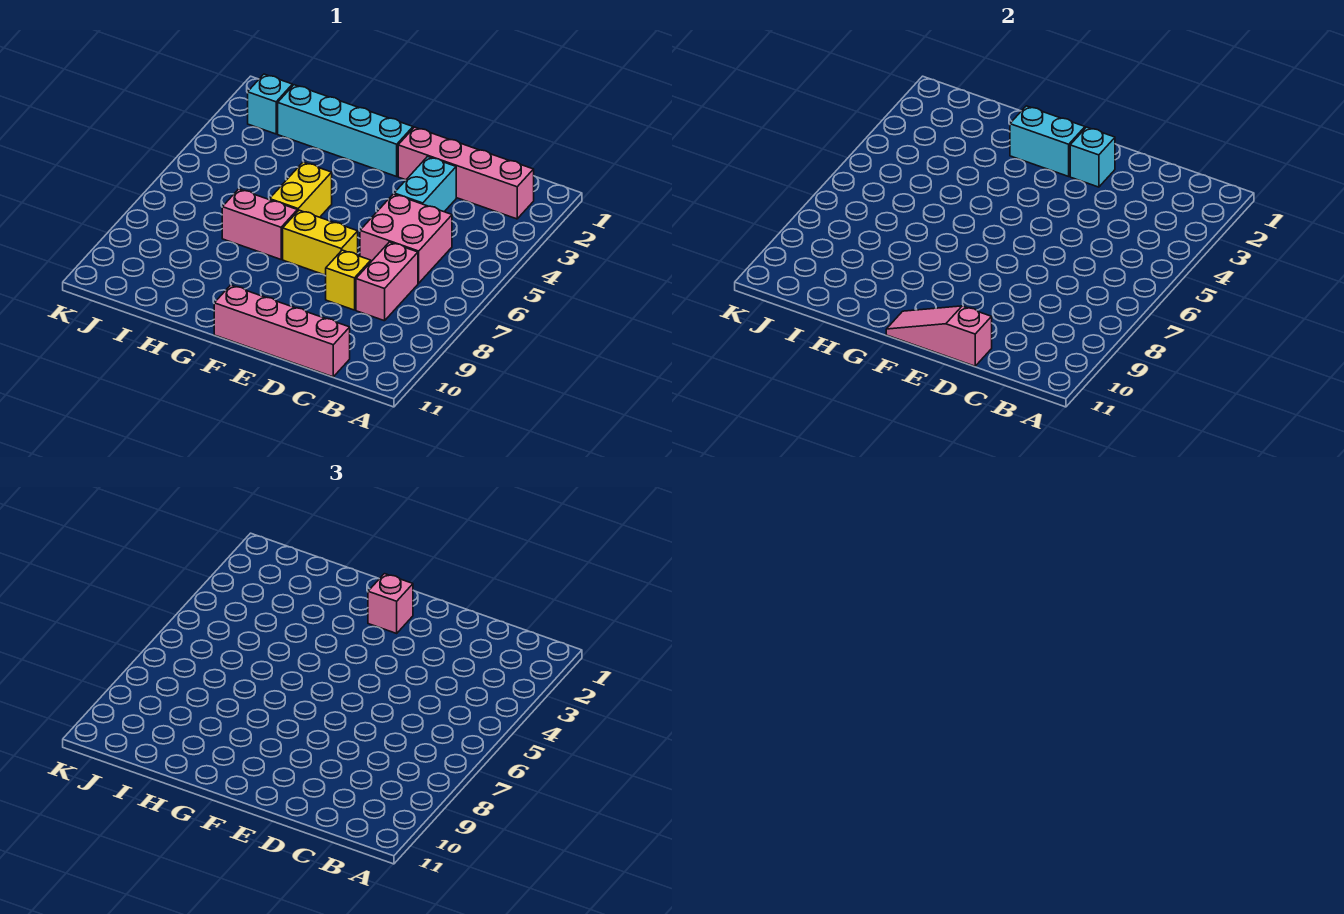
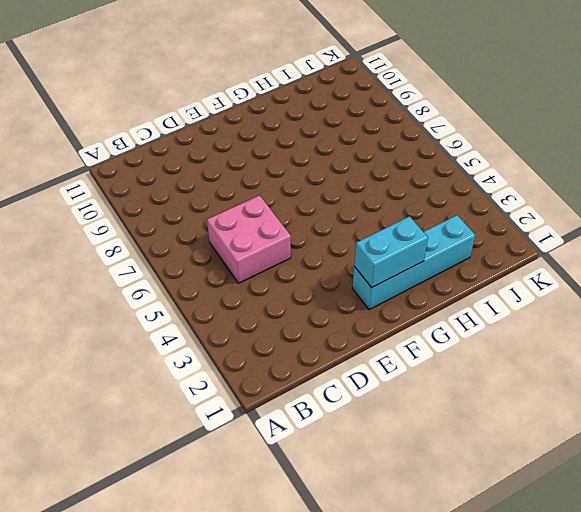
none -> pink brick B2:E2 level 1
none -> pink brick C7:C8 level 1
none -> pink brick C11:F11 level 1

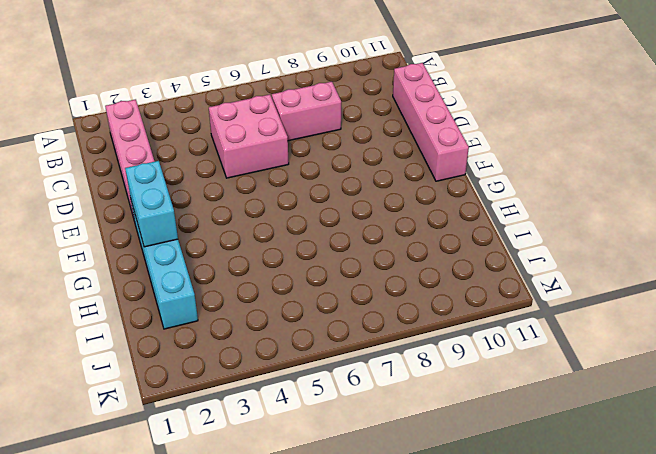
none -> cyan brick D3:D4 level 1
none -> yellow brick D8 level 1
none -> yellow brick E7:F7 level 1

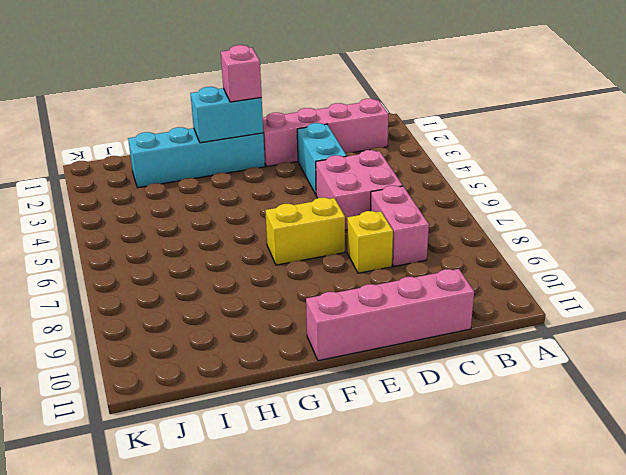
none -> yellow brick G5:G6 level 1
none -> pink brick G7:H7 level 1
none -> cyan brick J2 level 1

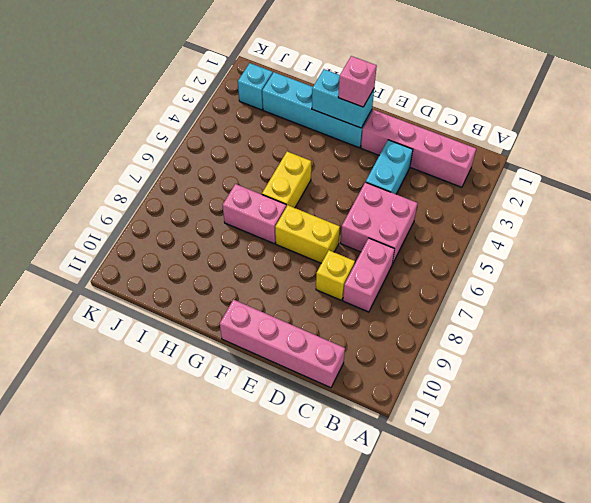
none -> pink slope D11:F11 level 2 top D
none -> cyan brick E2 level 2

